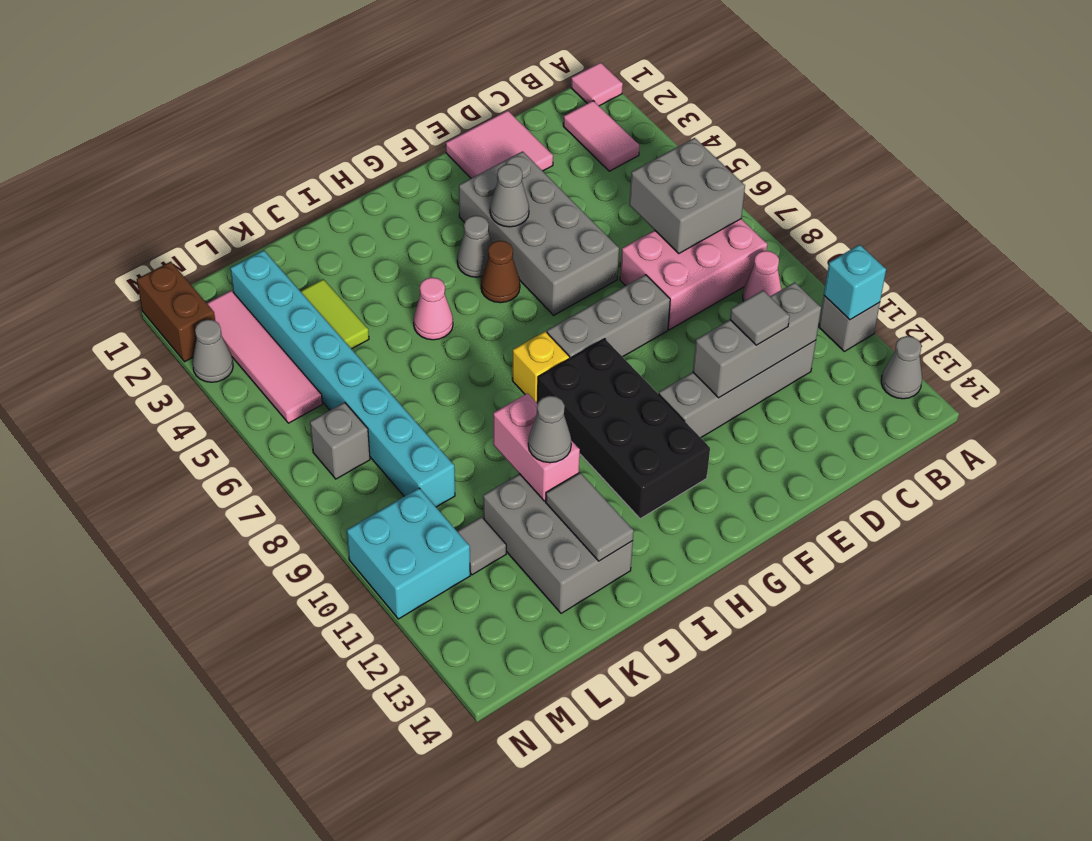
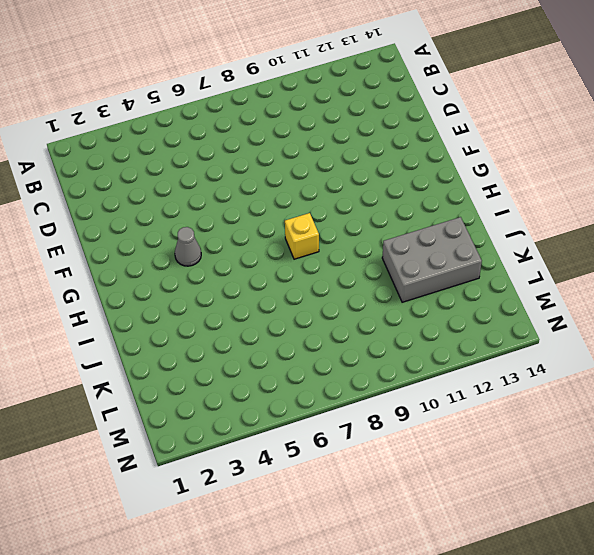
none -> pink tile A1 level 1
none -> grey brick A11 level 1
none -> grey cone A13 level 1
none -> pink tile B2:B3 level 1

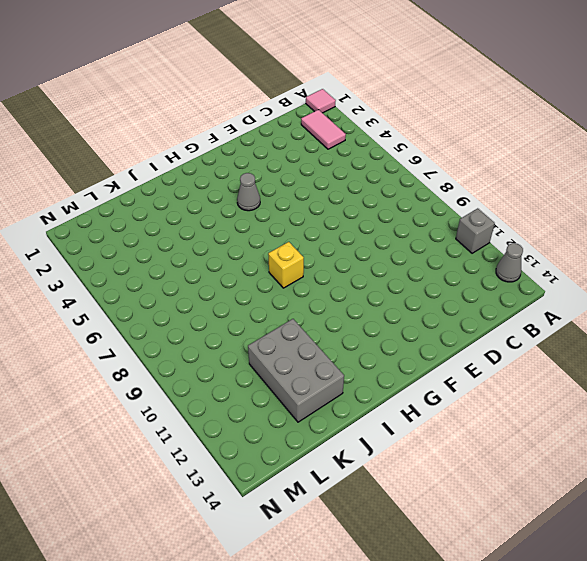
none -> pink brick B7:D8 level 1
none -> pink cone B9 level 1
none -> grey brick C11:F11 level 1
none -> pink tile D1:E2 level 1

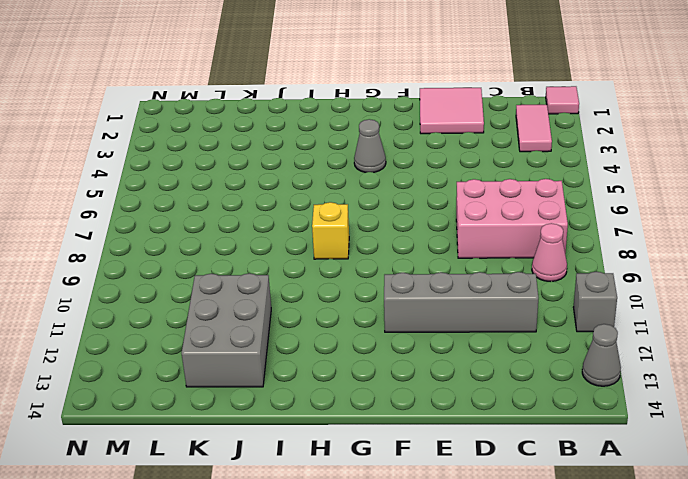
none -> grey brick E3:F6 level 1
none -> grey brick E8:G8 level 1
none -> brown cone G5 level 1
none -> black brick G9:H12 level 1

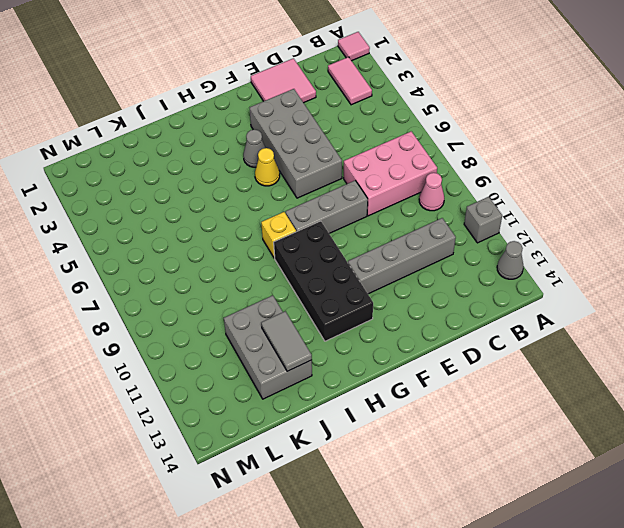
yellow cone G5 level 1 -> brown cone G5 level 1
none -> pink cone I5 level 1
none -> lime tile K3:K4 level 1
none -> cyan brick L2:L9 level 1
none -> grey tile L11 level 1

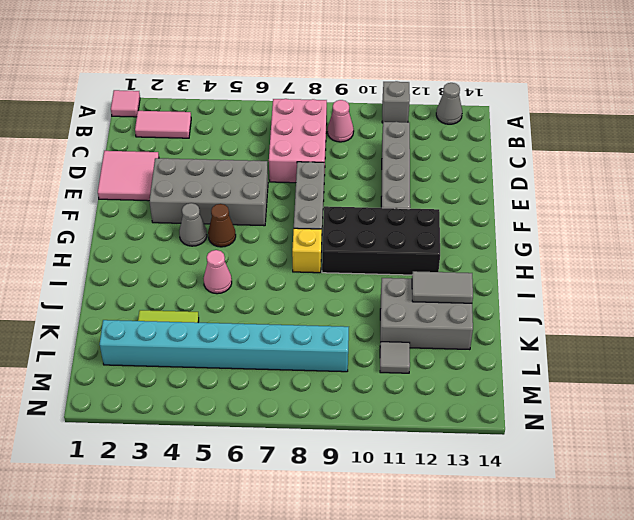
none -> pink tile M2:M5 level 1
none -> grey brick M7 level 1
none -> cyan brick M10:N11 level 1
none -> brown brick N1:N2 level 1

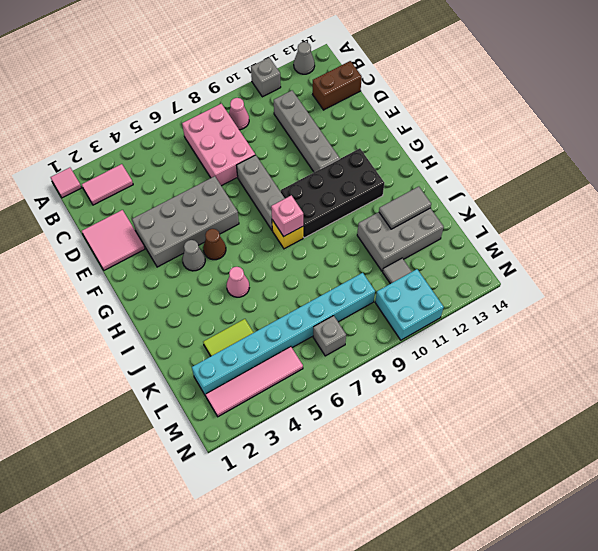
brown brick C13:C14 level 1 -> brown brick N1:N2 level 1
pink brick H8 level 2 -> none
none -> grey cone N3 level 1
none -> cyan brick A11 level 2
none -> grey brick B6:C7 level 2
none -> grey brick C11:E11 level 2

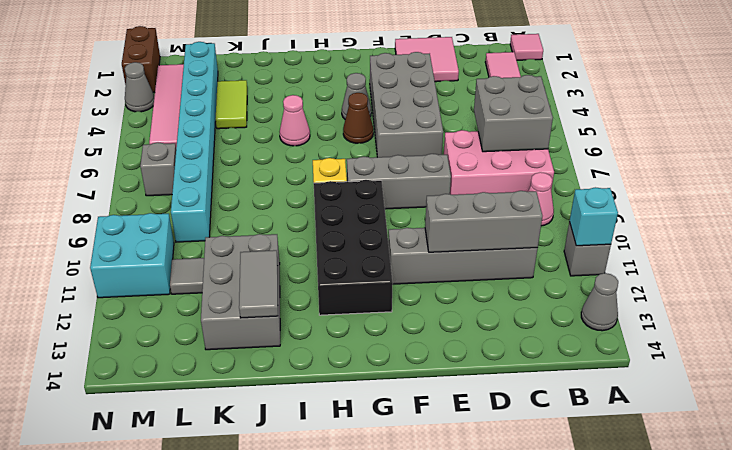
none -> grey cone F4 level 2
none -> pink brick J10:J11 level 2
none -> grey tile D11 level 3
none -> grey cone J11 level 3

